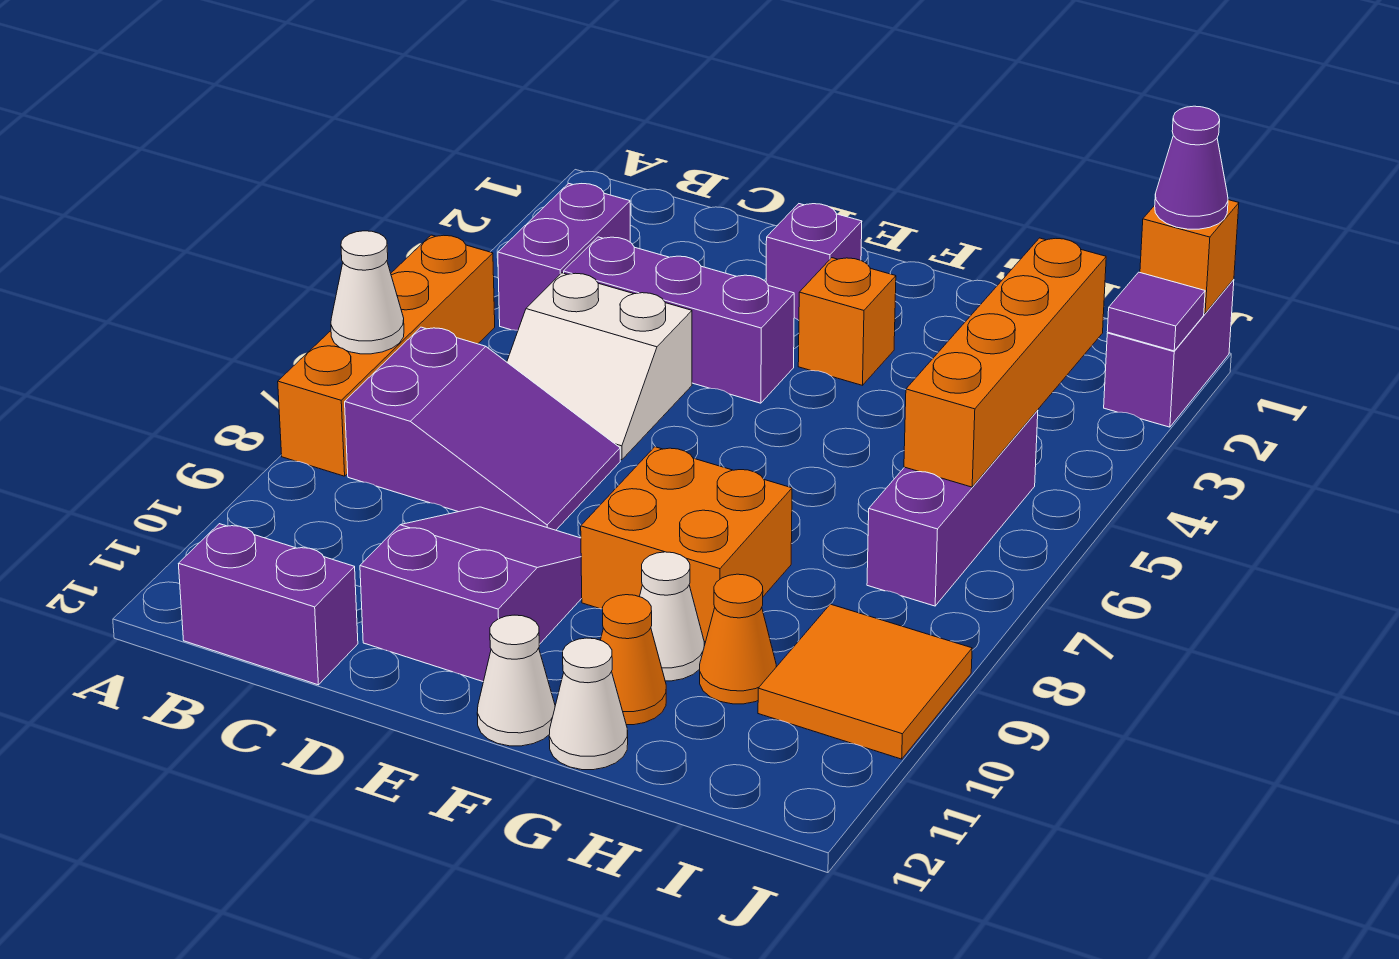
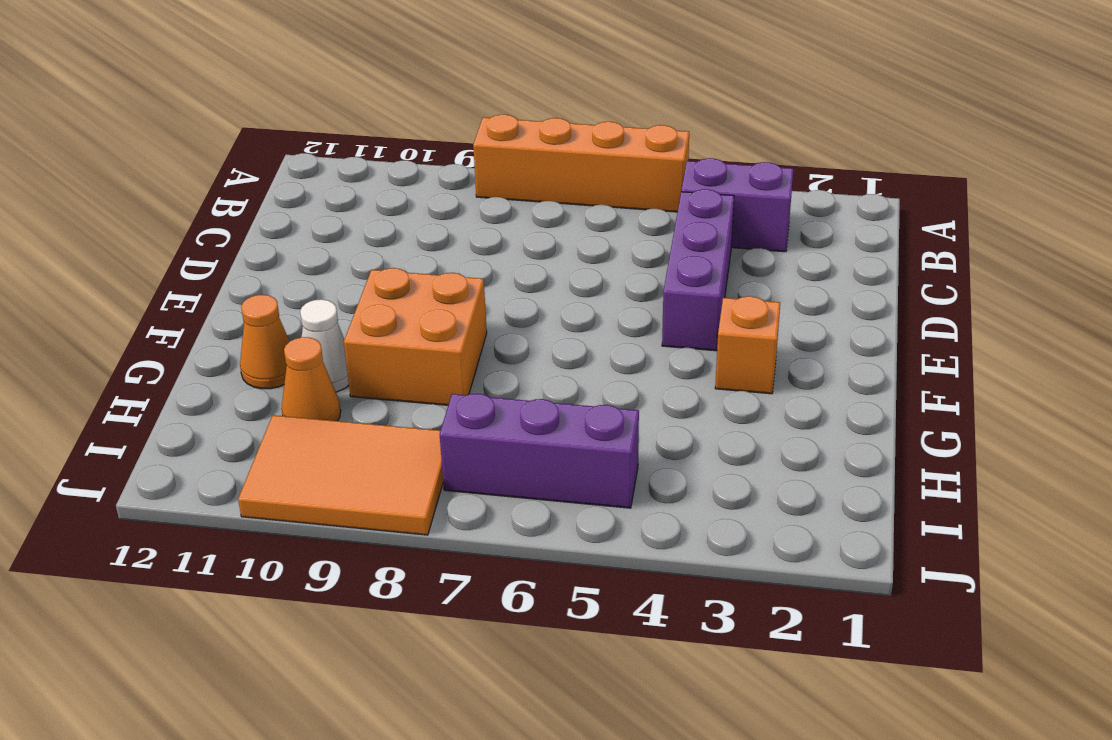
orange tile I8:J10 level 1 -> orange tile I9:J10 level 1
none -> purple slope B7:D8 level 1 top B
none -> purple brick B12:C12 level 1
none -> white slope C5:D6 level 1 top 5

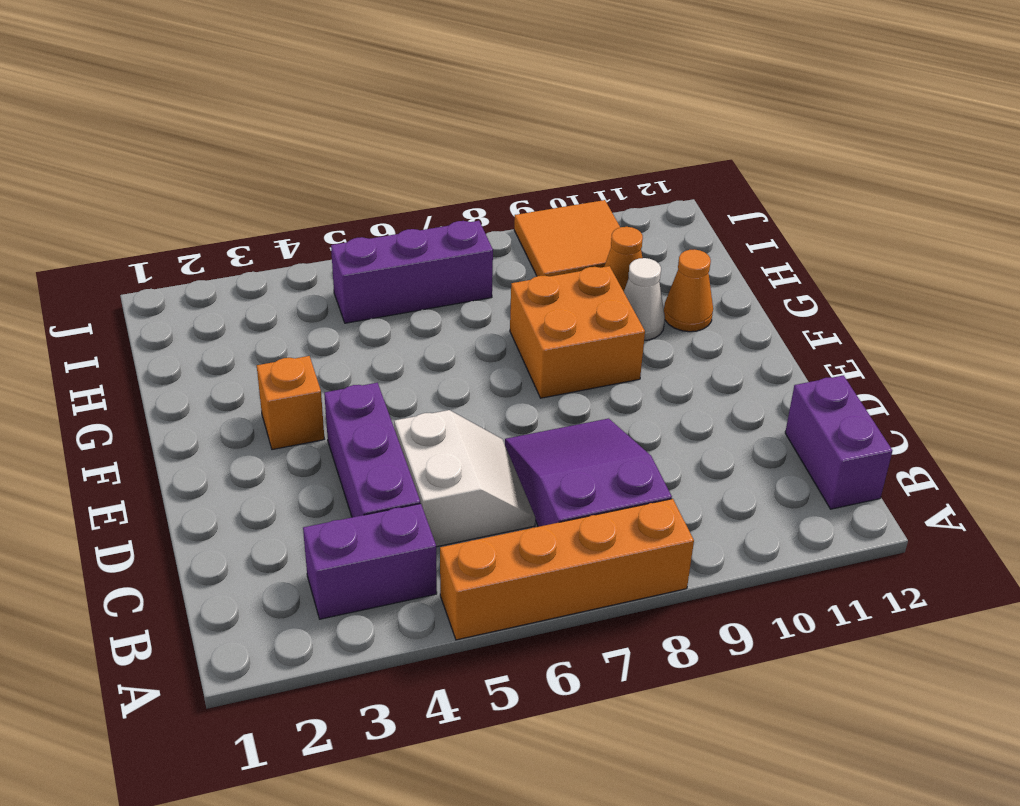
none -> purple slope D9:E11 level 1 top 11
none -> purple brick E2 level 1
none -> white cone F12 level 1

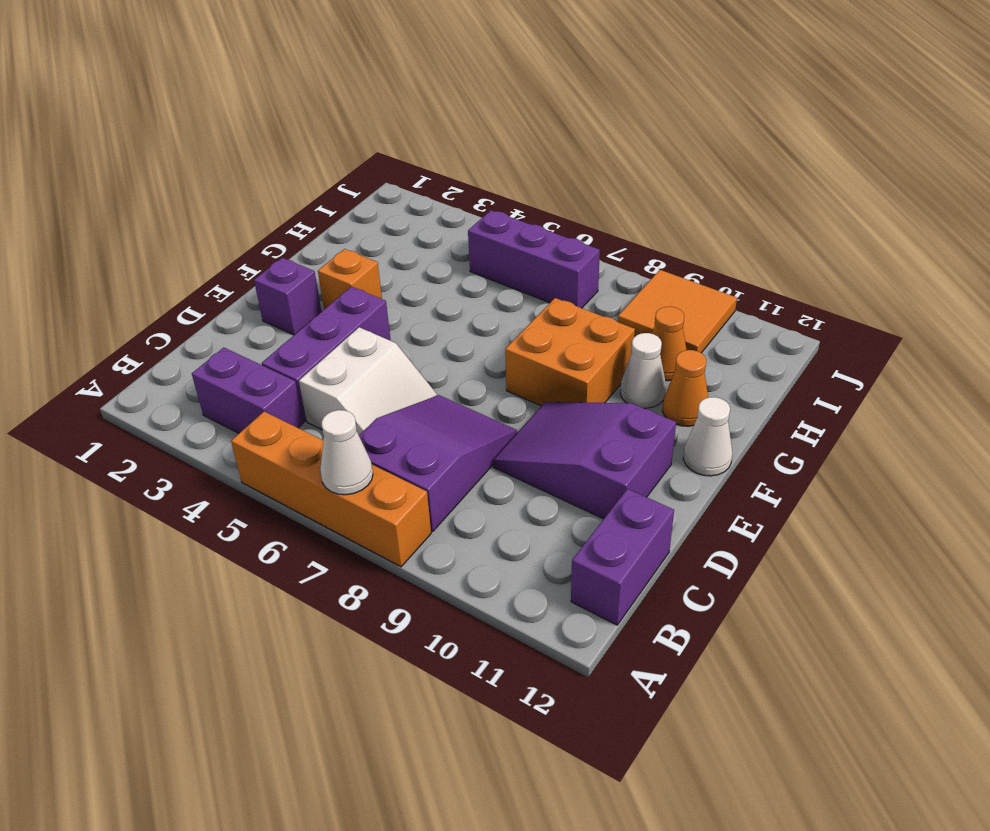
none -> white cone G12 level 1
none -> purple brick J1:J2 level 1
none -> orange brick I3:I6 level 2

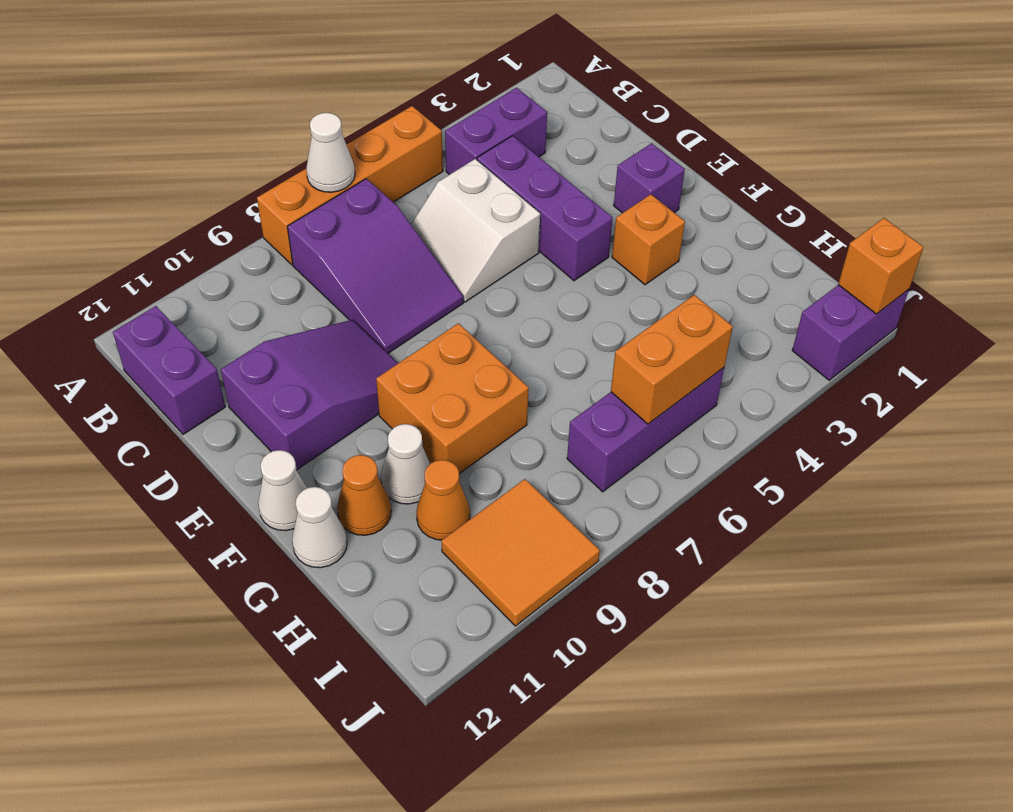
orange brick I5:I6 level 2 -> orange brick I3:I6 level 2
none -> purple tile J2 level 2
none -> purple cone J1 level 3

